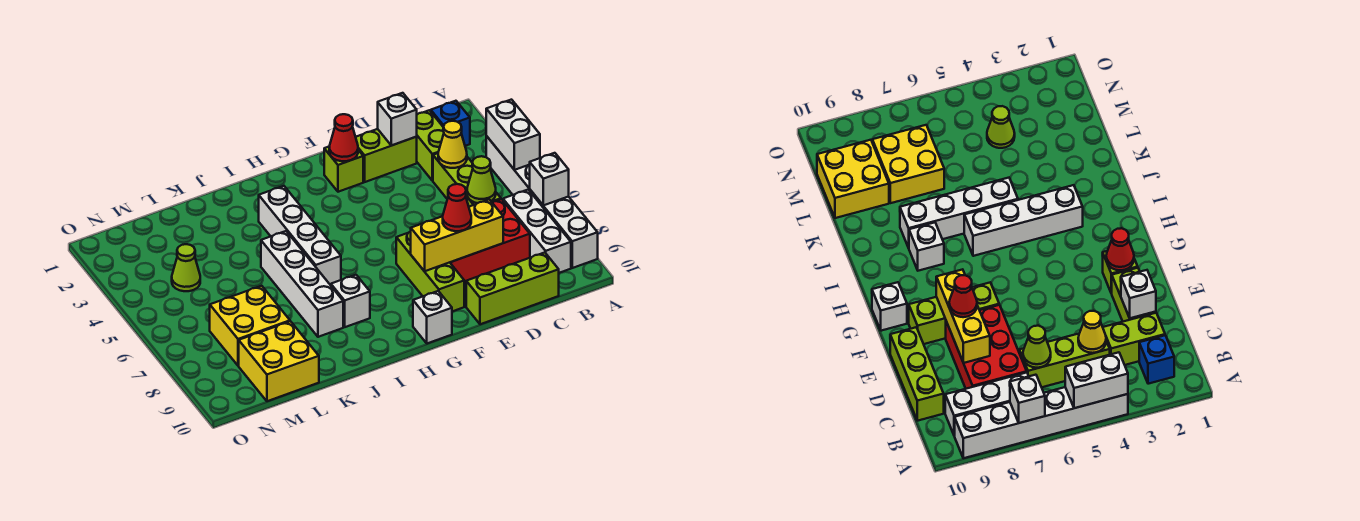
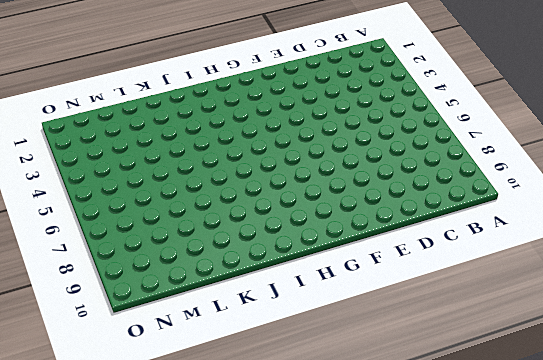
none -> white brick A4:A9 level 1
none -> blue brick B2 level 1
none -> white brick B7:B9 level 1

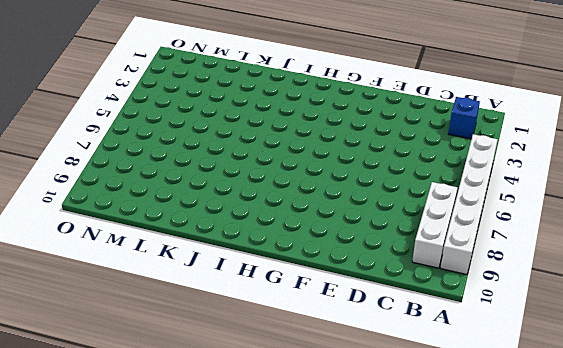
none -> lime brick C2:C3 level 1
none -> lime brick C4:C6 level 1
none -> red brick C7:E8 level 1

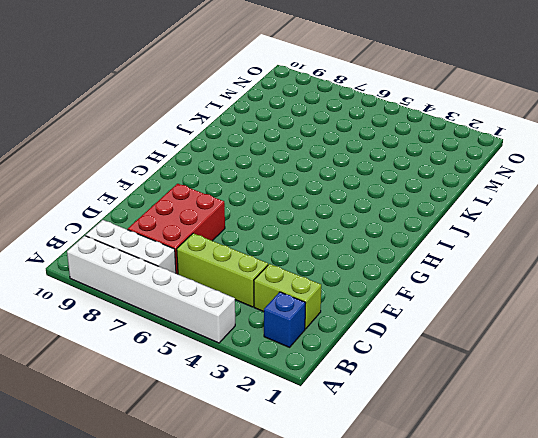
none -> lime brick C10:E10 level 1
none -> lime brick D2:E2 level 1
none -> lime brick F2 level 1

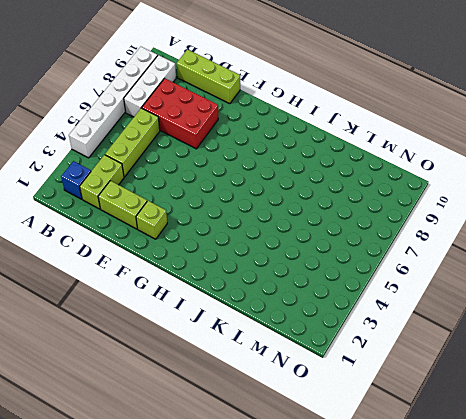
none -> lime brick F7:F9 level 1
none -> white brick G10 level 1
none -> white brick I3:I6 level 1

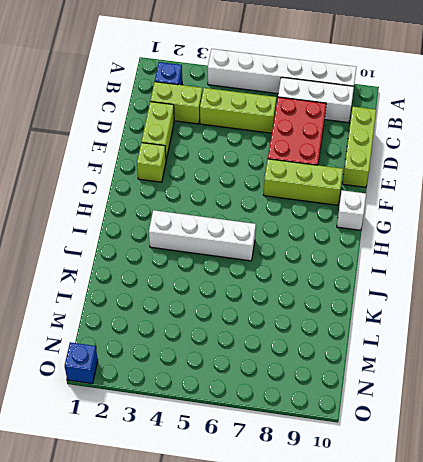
blue brick O1 level 1 -> none
none -> white brick I8 level 1
none -> white brick J5:J8 level 1
none -> yellow brick L7:M8 level 1

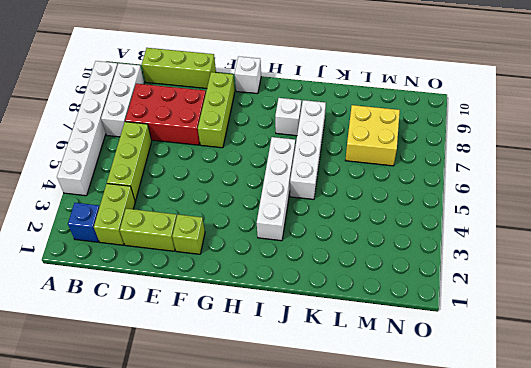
none -> yellow brick L9:M10 level 1
none -> lime cone M4 level 1
none -> white brick A4:A5 level 2

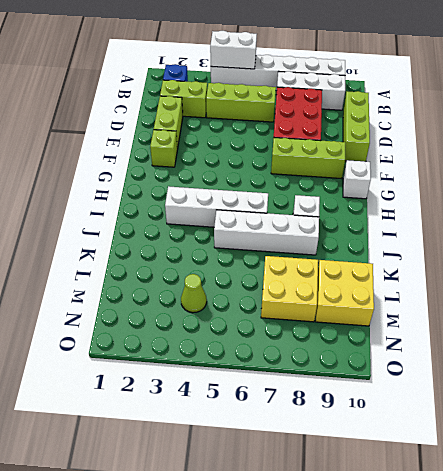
none -> white brick A7 level 2
none -> yellow cone C4 level 2
none -> lime cone C6 level 2

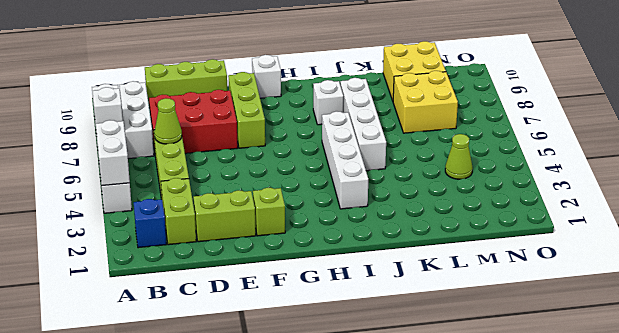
none -> yellow cone C4 level 2
none -> white brick D2 level 2
none -> yellow brick D8:F8 level 2

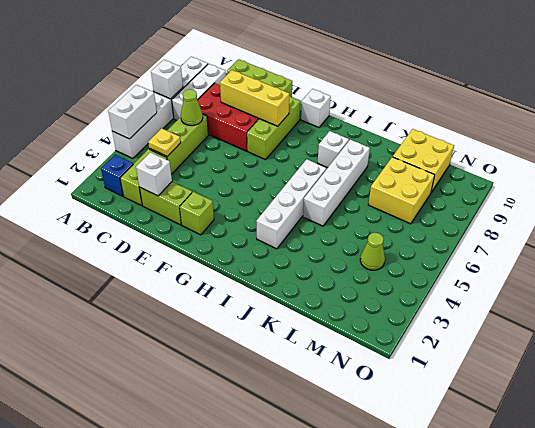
yellow plate C4 level 2 -> yellow cone C4 level 2
none -> red cone F2 level 2
none -> red cone E8 level 3

